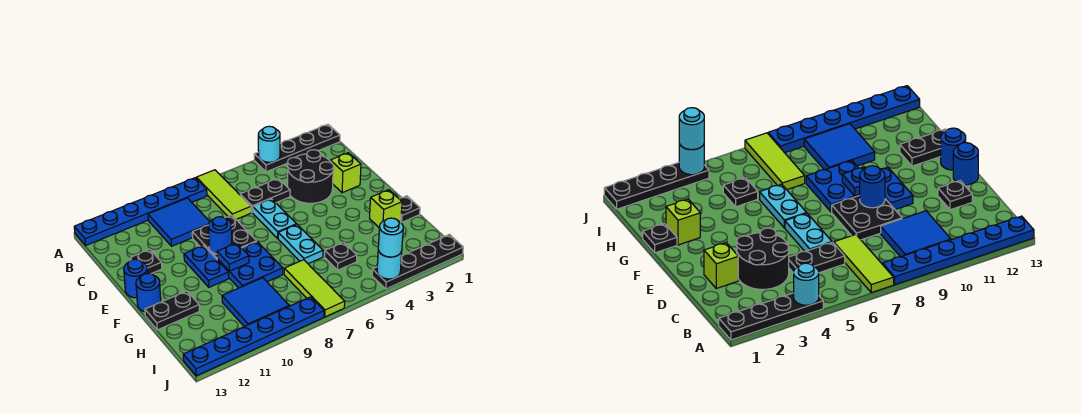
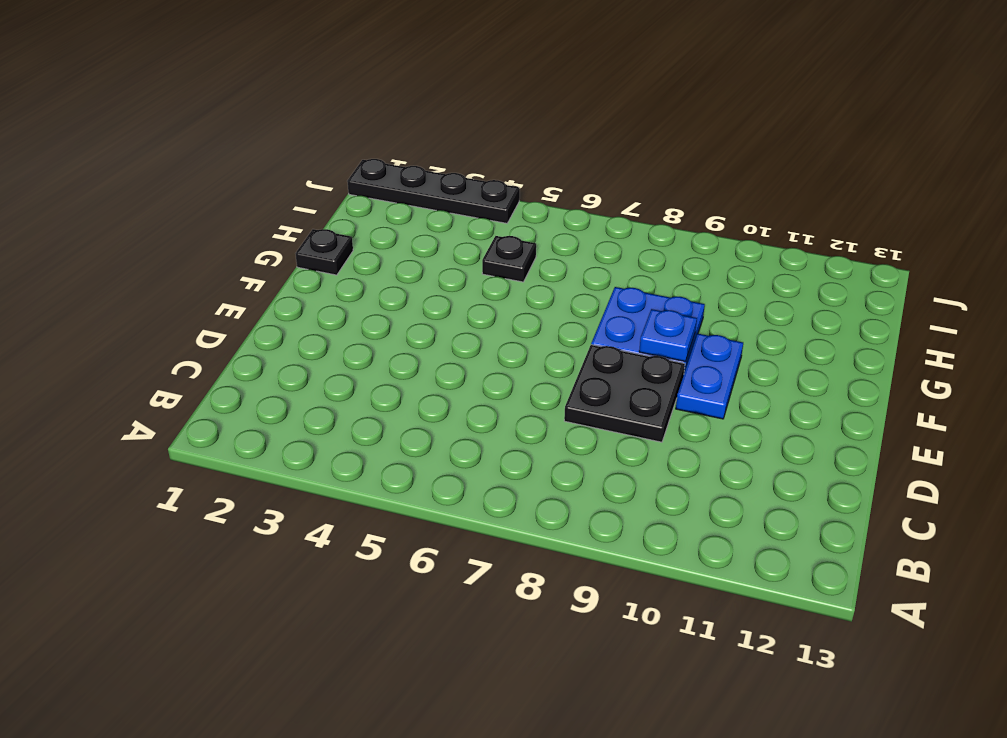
none -> black plate A1:A4 level 1
none -> lime tile A7:C7 level 1
none -> blue plate A8:A13 level 1

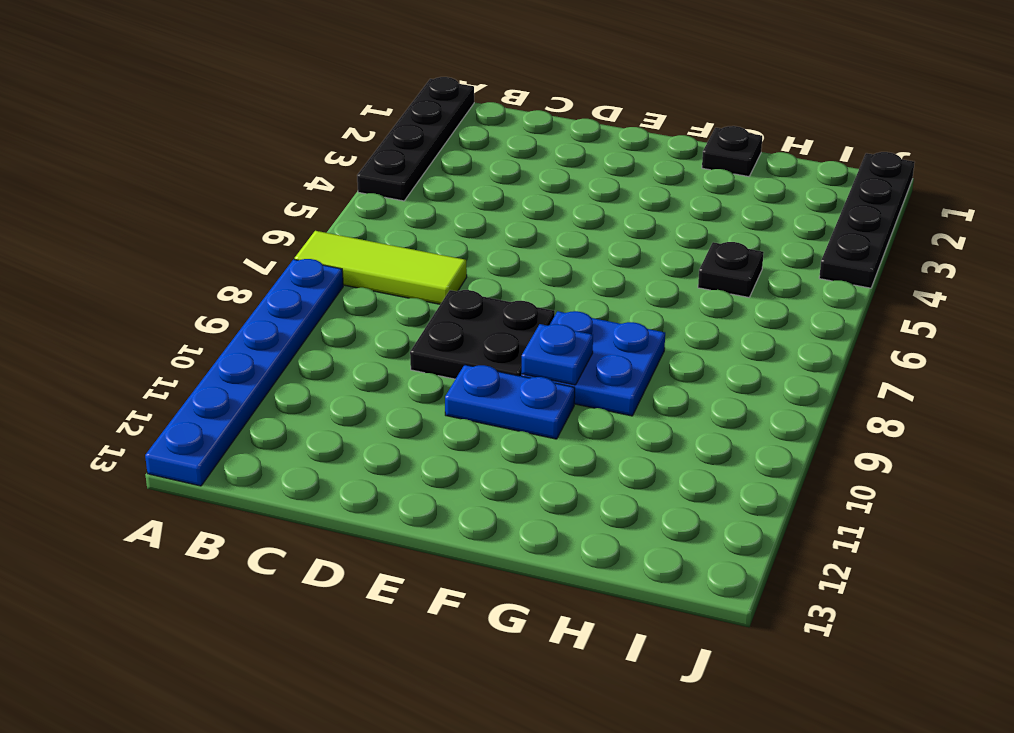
none -> blue tile B9:C10 level 1
none -> black round brick C3:D4 level 1
none -> black plate C5:C6 level 1

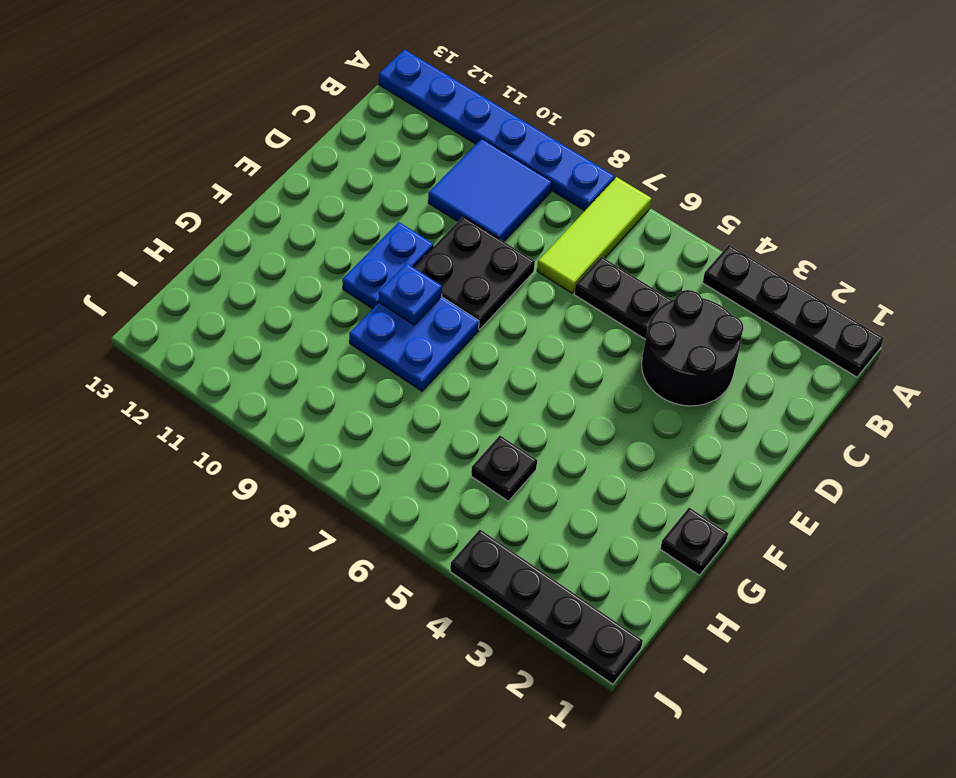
none -> lime brick D2 level 1
none -> cyan plate D6:E6 level 1
none -> black plate D12 level 1

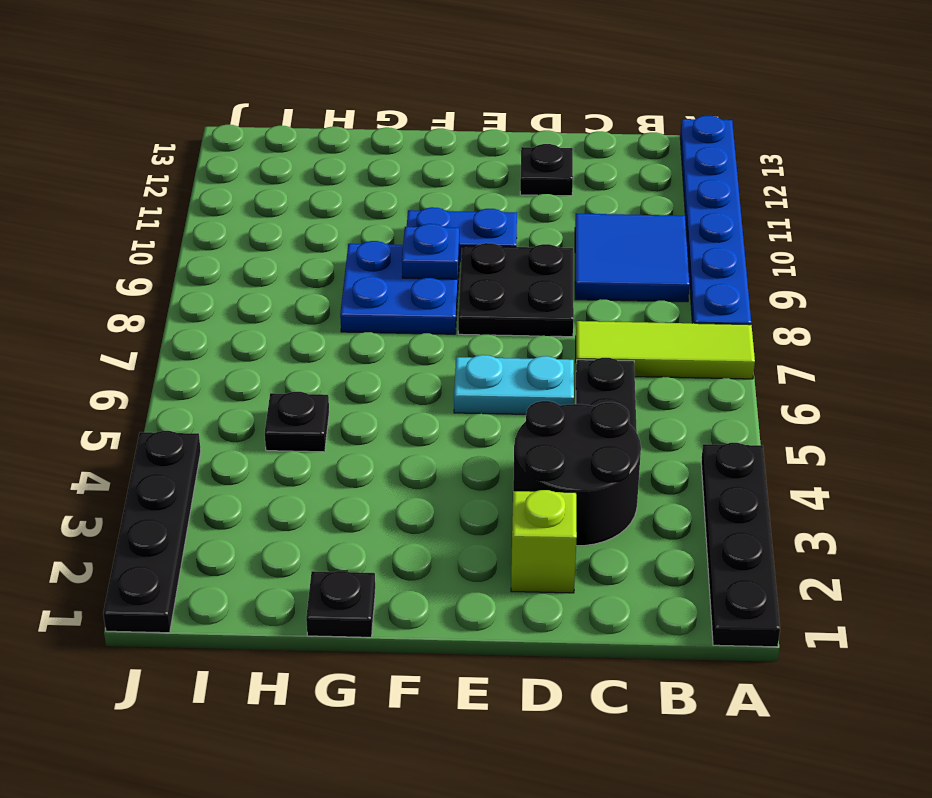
none -> blue round brick E13 level 1
none -> cyan plate F6:G6 level 1
none -> blue round brick F13 level 1

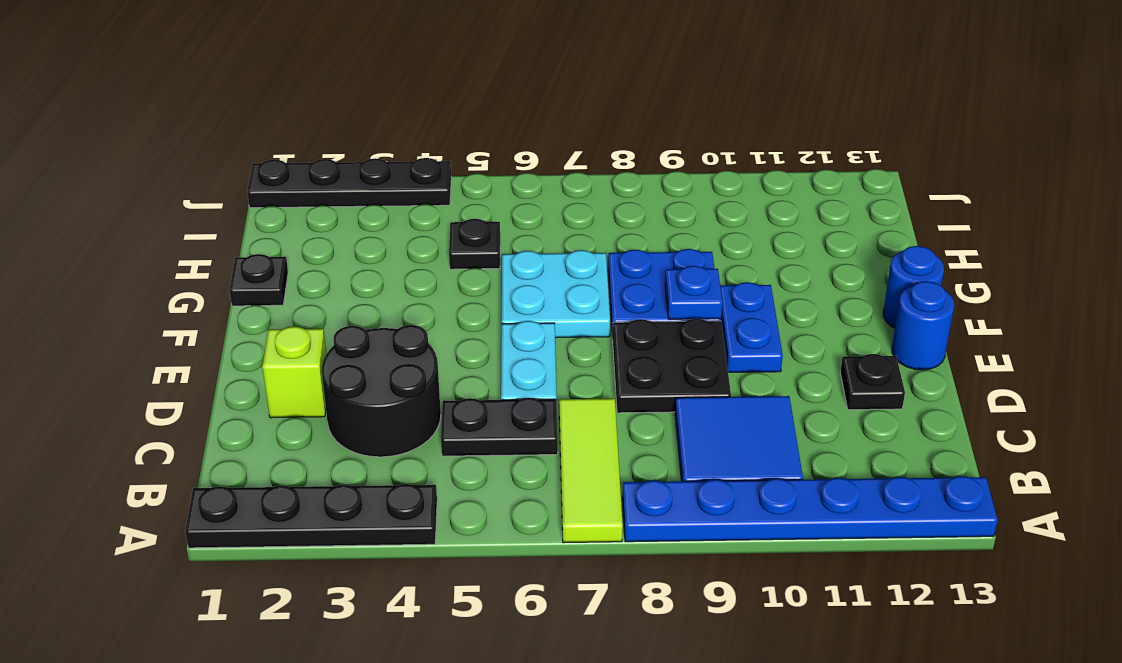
cyan plate F6:G7 level 1 -> cyan plate F6:G6 level 1
none -> lime brick G2 level 1
none -> black plate G12:G13 level 1
none -> lime tile H7:J7 level 1

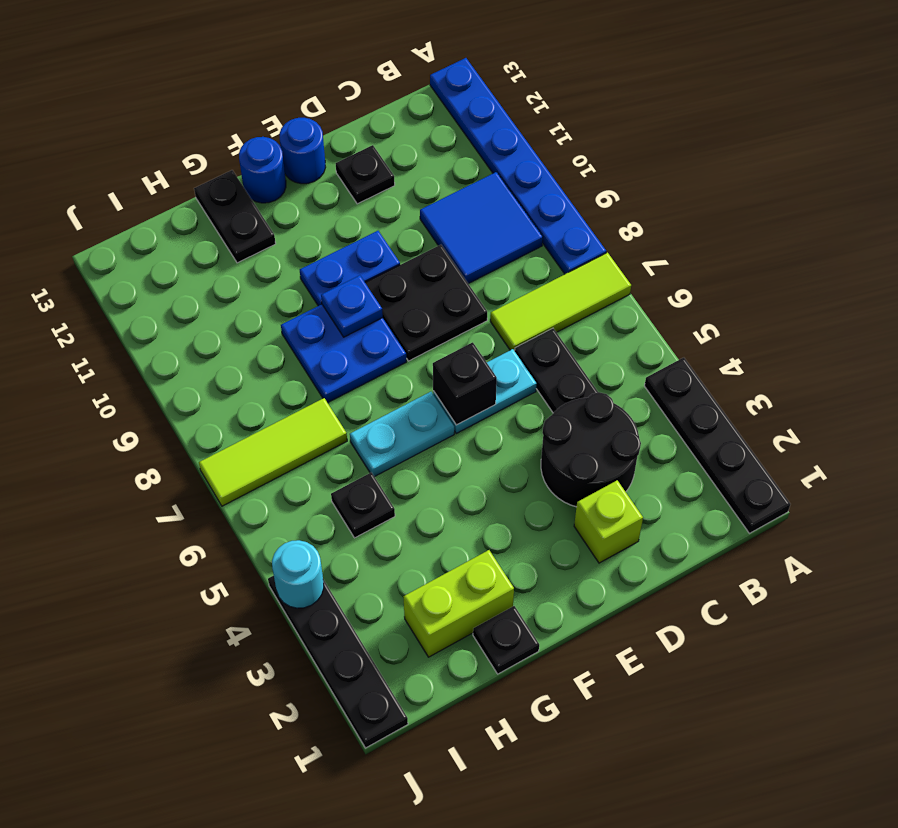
black brick E6 level 2 -> none
lime brick G2:H2 level 1 -> lime brick G2 level 1
none -> blue tile H9:I10 level 1
none -> blue plate J8:J13 level 1
none -> cyan round brick A4 level 2

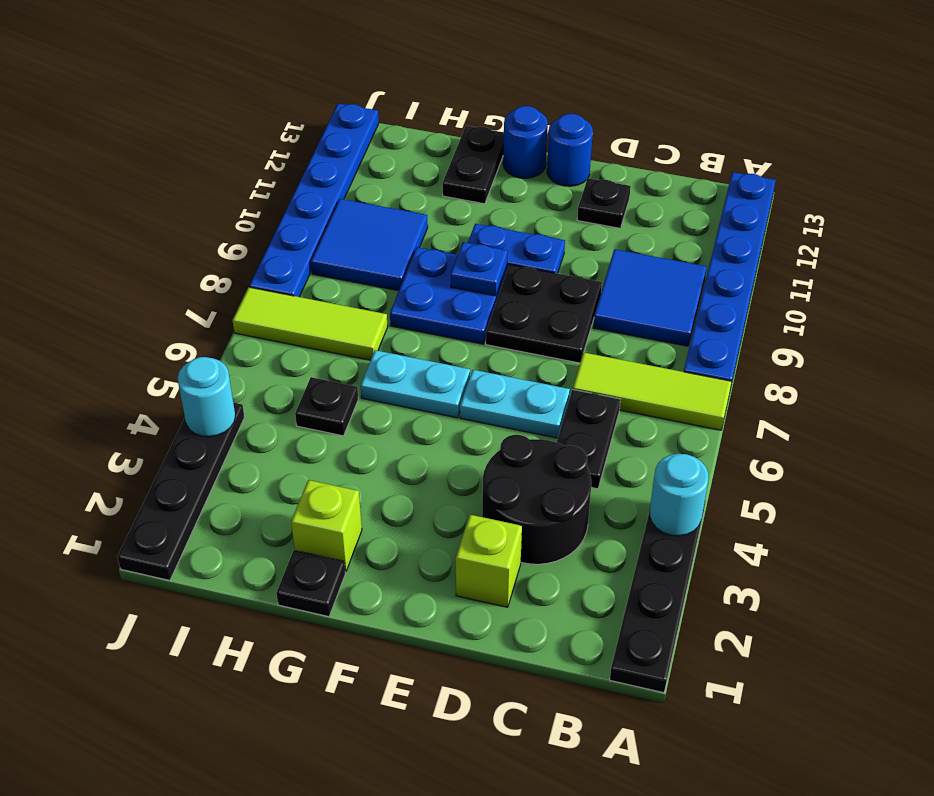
none -> blue round brick E9 level 2
none -> cyan round brick J4 level 3

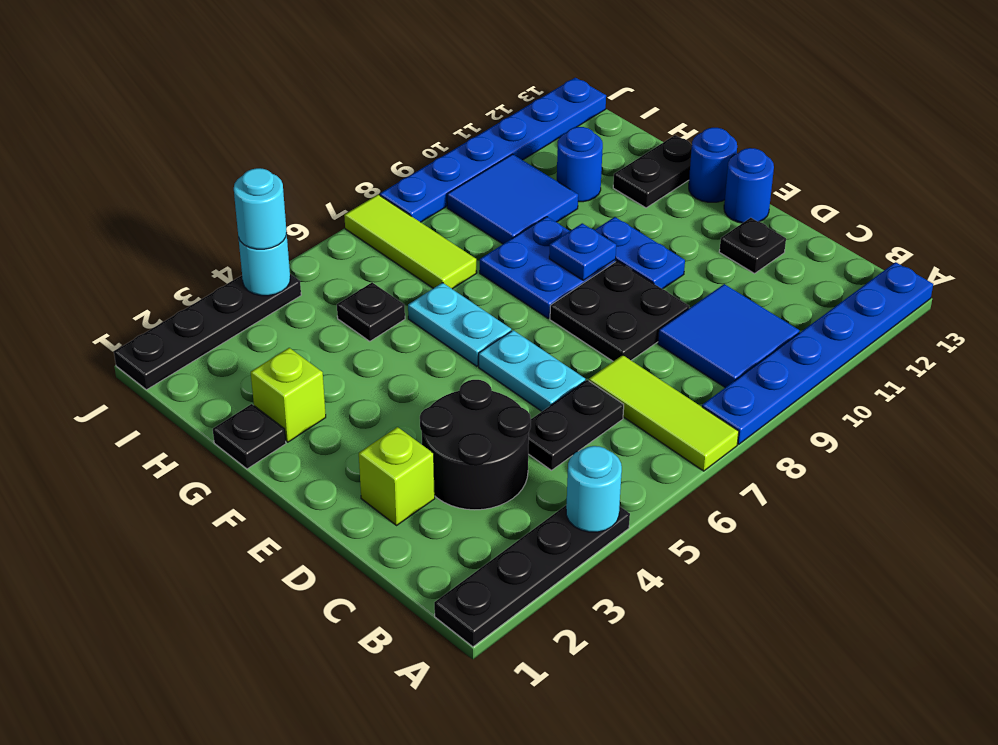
blue round brick H11 level 1 -> blue round brick E9 level 2

